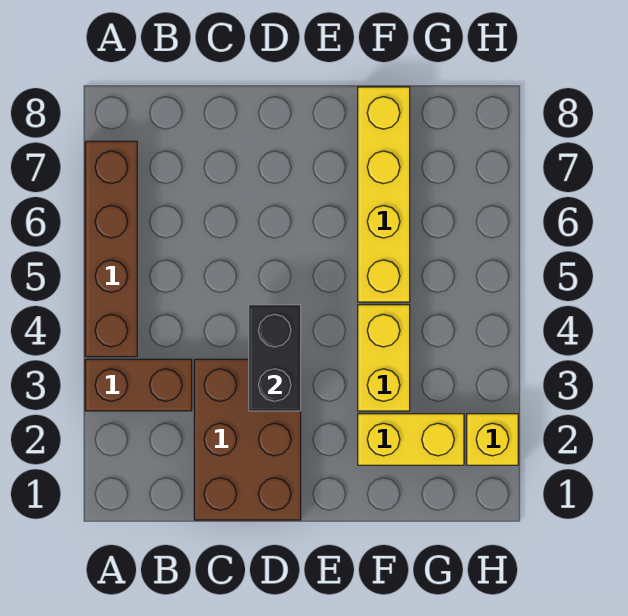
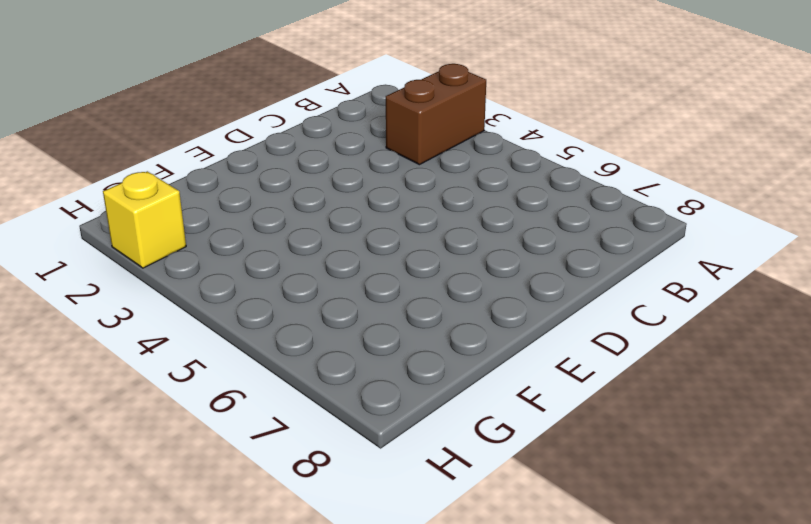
none -> brown brick A4:A7 level 1
none -> brown brick C1:D3 level 1

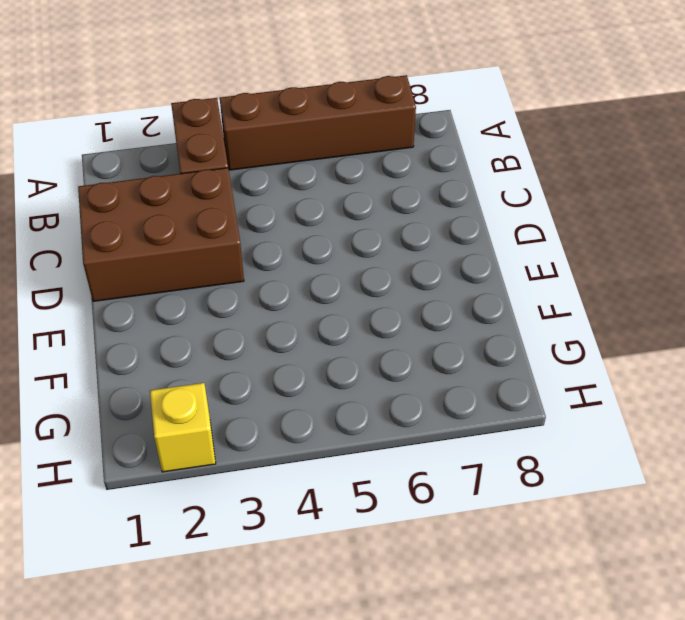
none -> yellow brick F2:G2 level 1
none -> yellow brick F3:F4 level 1

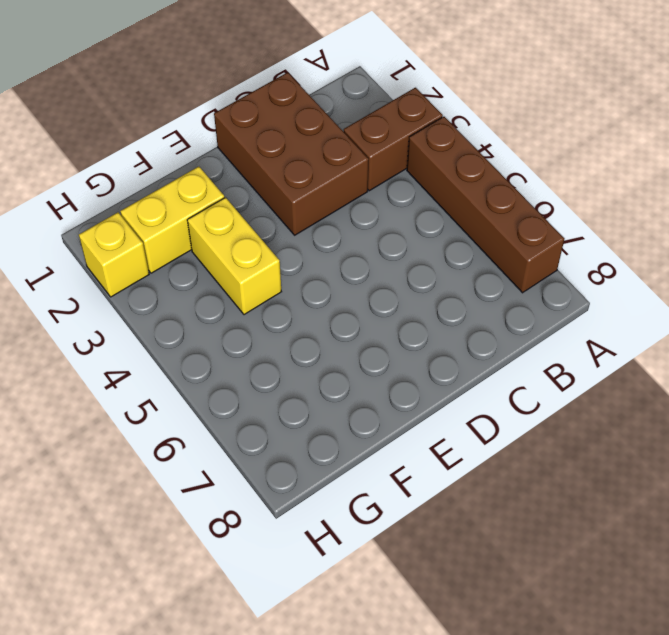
none -> yellow brick F5:F8 level 1
none -> black brick D3:D4 level 2

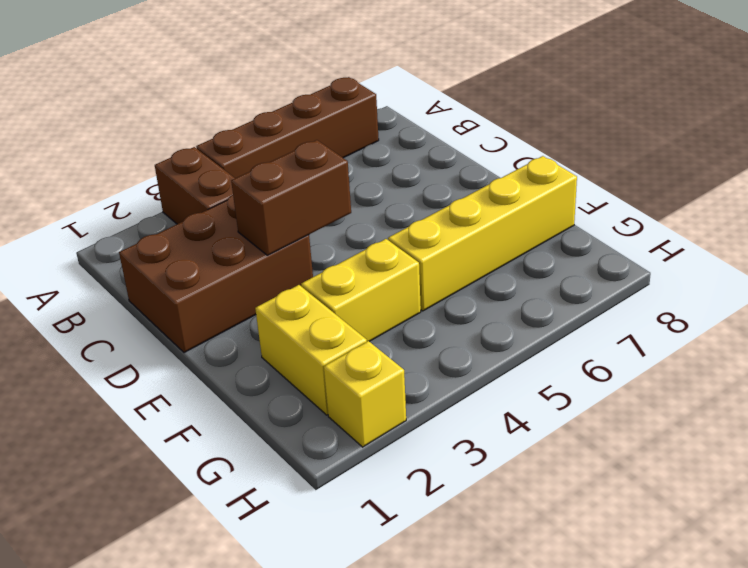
brown brick D3:D4 level 2 -> black brick D3:D4 level 2

